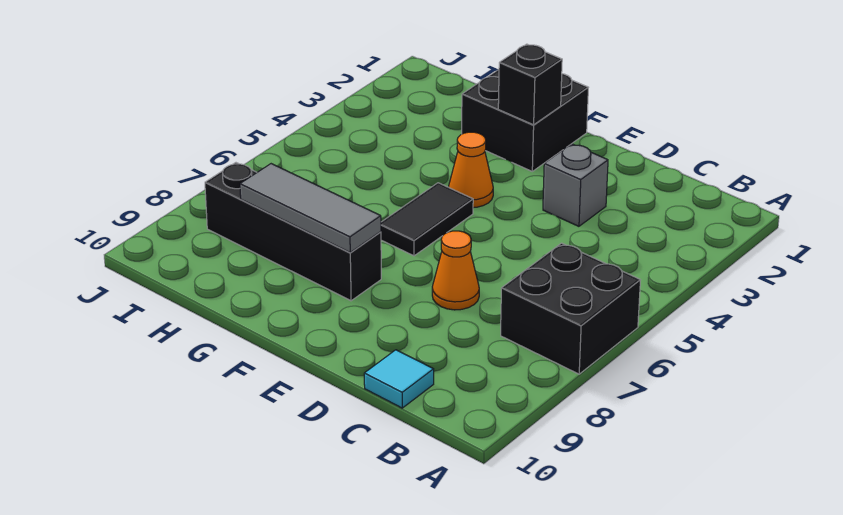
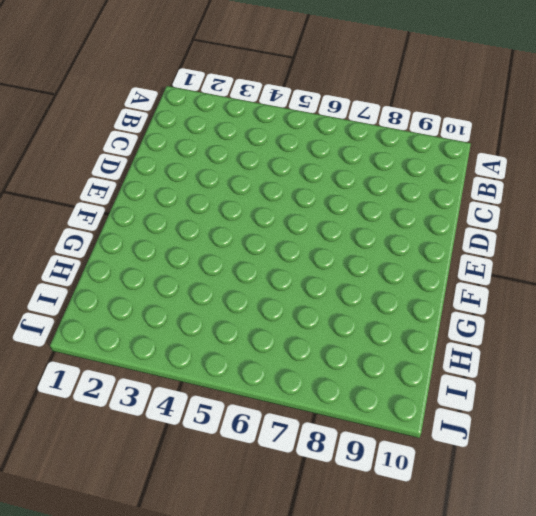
none -> black brick A6:B7 level 1
none -> cyan tile C10 level 1

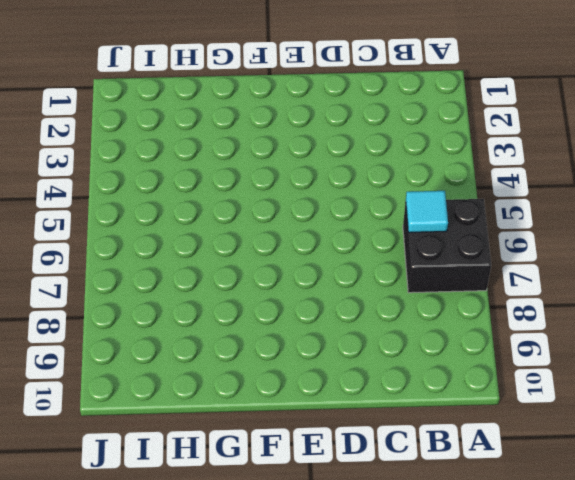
cyan tile B6 level 2 -> cyan tile C10 level 1
none -> grey brick D3 level 1
none -> orange cone D7 level 1

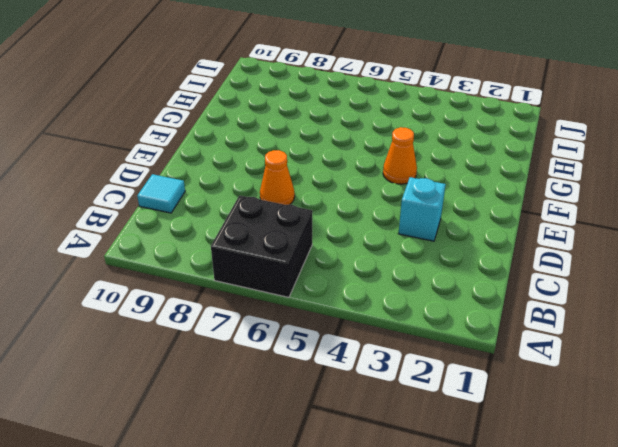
cyan brick D3 level 1 -> grey brick D3 level 1
none -> black brick F1:G2 level 1
none -> black tile F5:F6 level 1

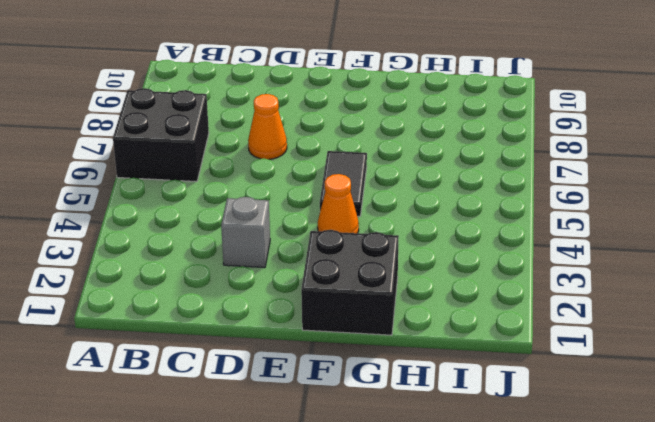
none -> cyan tile C10 level 1
none -> black brick F8:I8 level 1

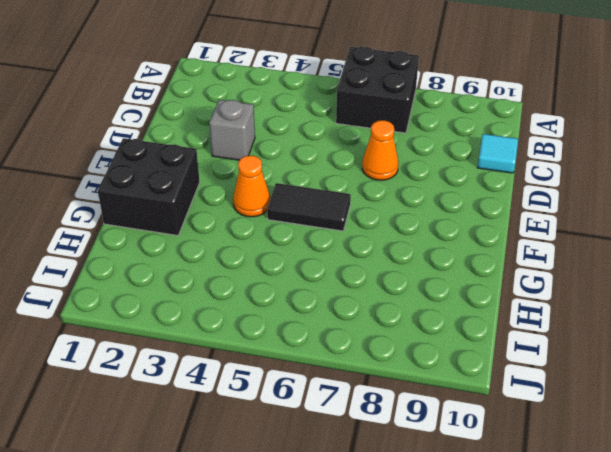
none -> black brick F8:I8 level 1
none -> black brick F2 level 2

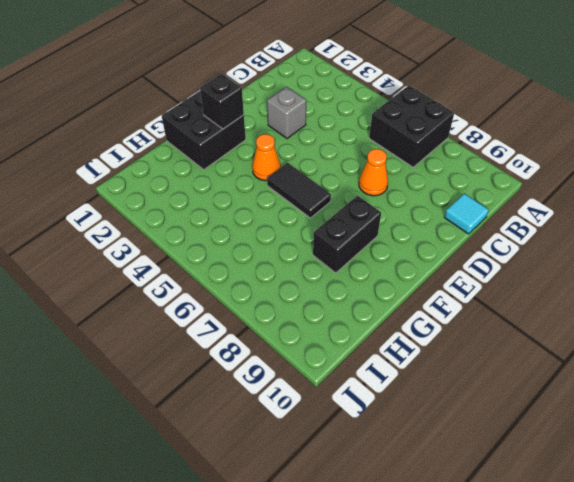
black brick F8:G8 level 1 -> black brick F8:I8 level 1
none -> grey tile F8:H8 level 2

